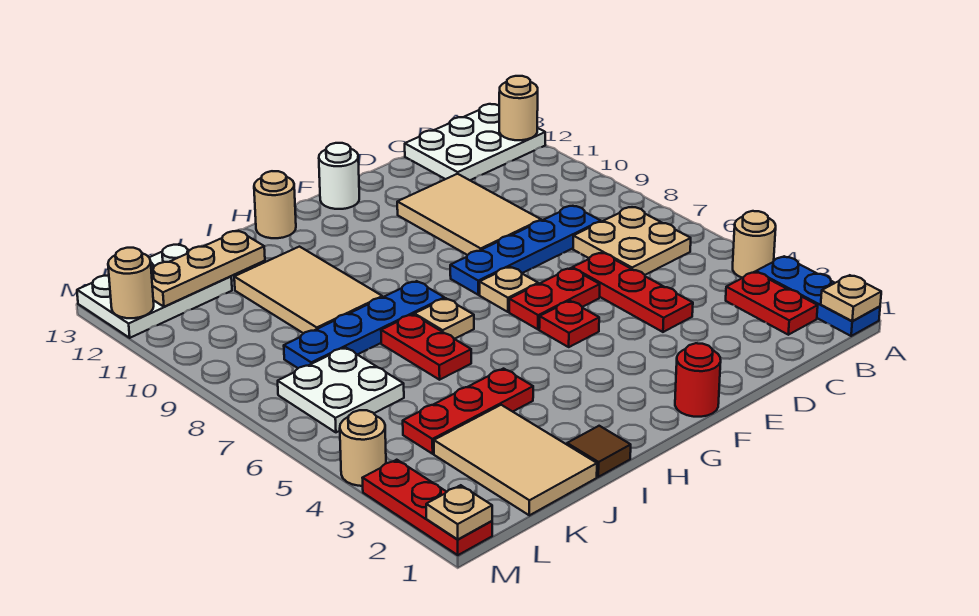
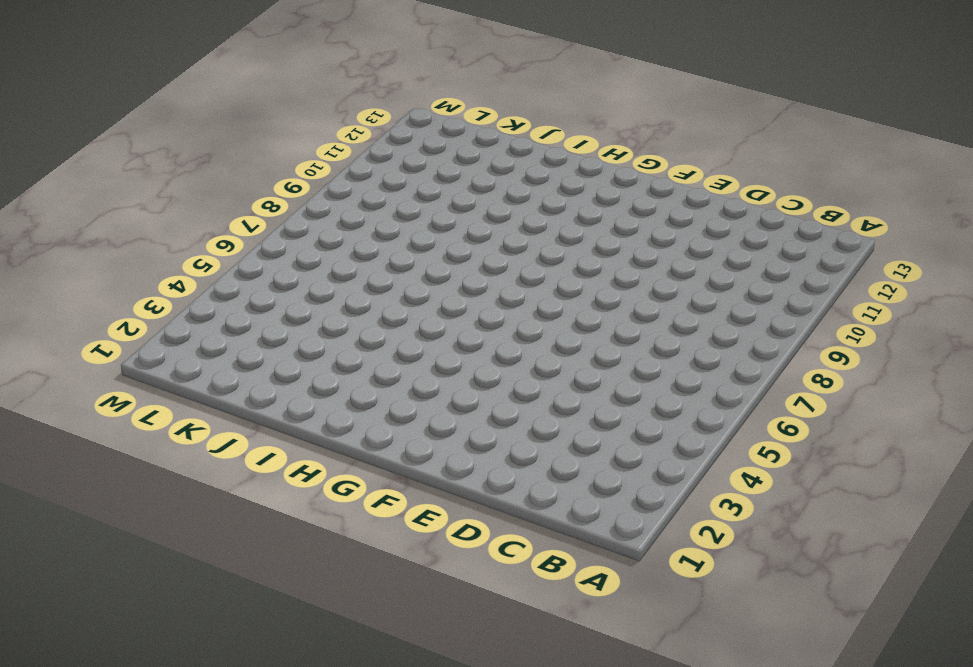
none -> blue plate A1:A3 level 1
none -> tan round brick A4 level 1
none -> white plate A12:C13 level 1
none -> red plate B2:B3 level 1

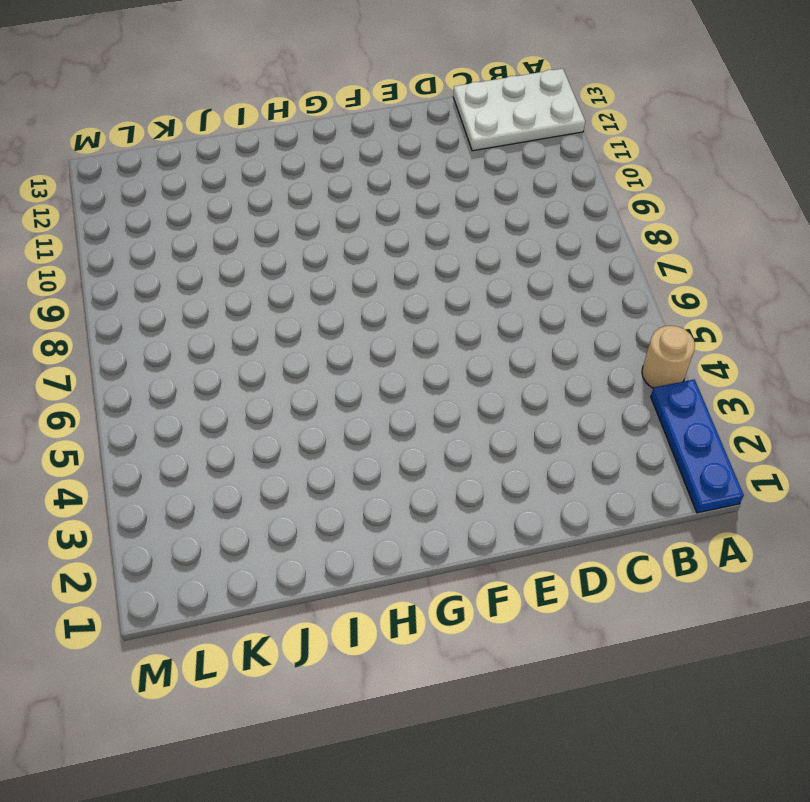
none -> red plate B2:B3 level 1
none -> tan plate B6:C7 level 1
none -> blue plate C8:F8 level 1
none -> red plate D4:D6 level 1

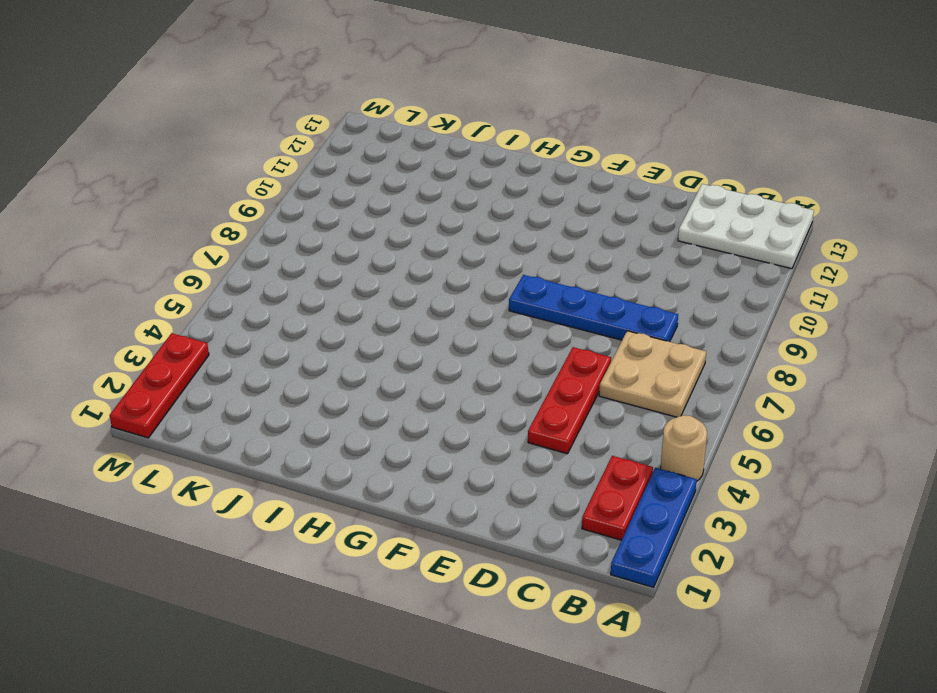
none -> tan tile D9:E11 level 1
none -> red plate E6:F6 level 1
none -> red round brick F1 level 1
none -> red plate F5 level 1

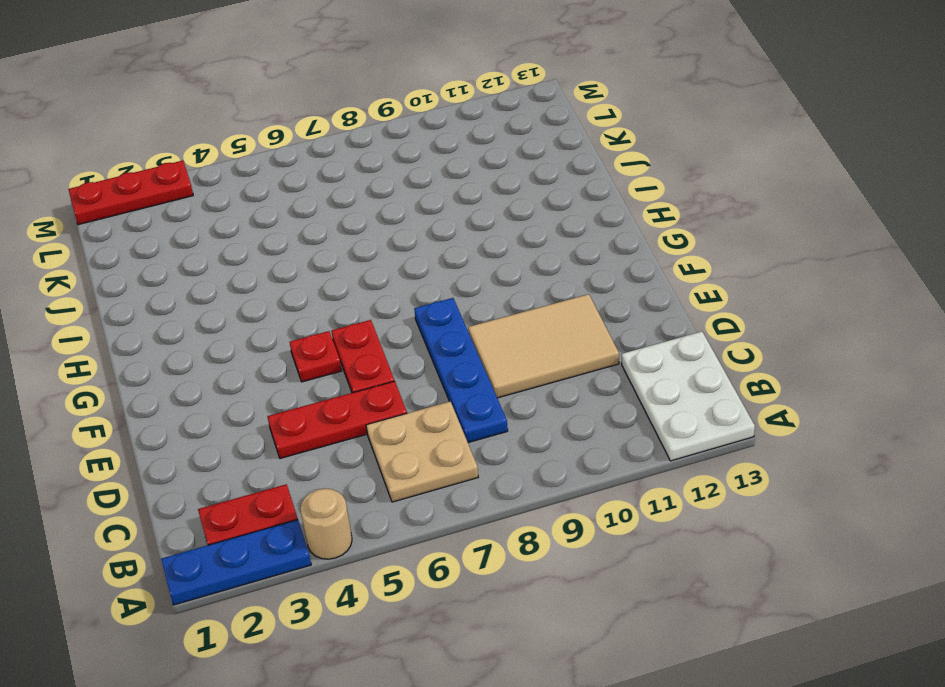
none -> red round brick F1 level 1
none -> tan plate F7 level 1
none -> white round brick F13 level 1
none -> tan plate H7 level 1

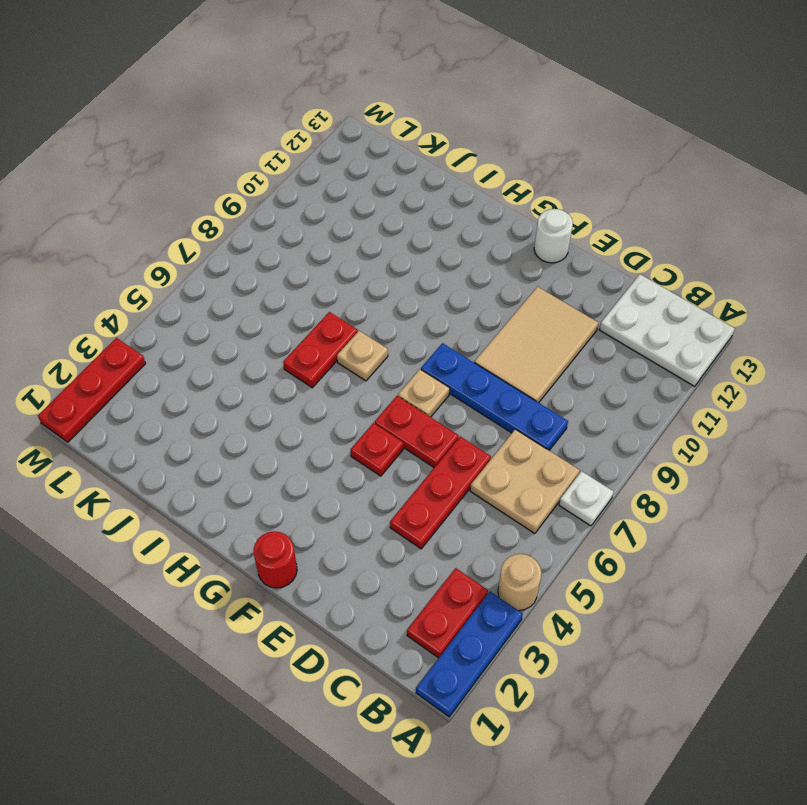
white plate A7 level 1 -> none
none -> blue plate H8:K8 level 1
none -> tan round brick H13 level 1
none -> brown tile I1 level 1
none -> red plate I4:K4 level 1

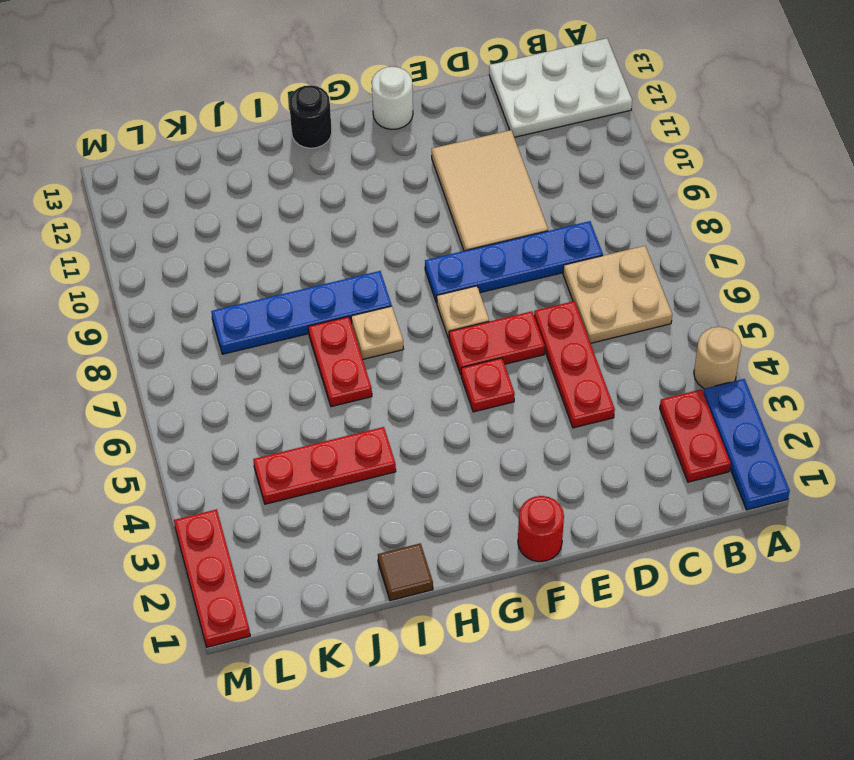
black round brick H13 level 1 -> tan round brick H13 level 1
none -> tan tile I9:J11 level 1
none -> tan tile J1:K3 level 1
none -> white plate K6:L7 level 1
none -> white plate K12:M13 level 1

